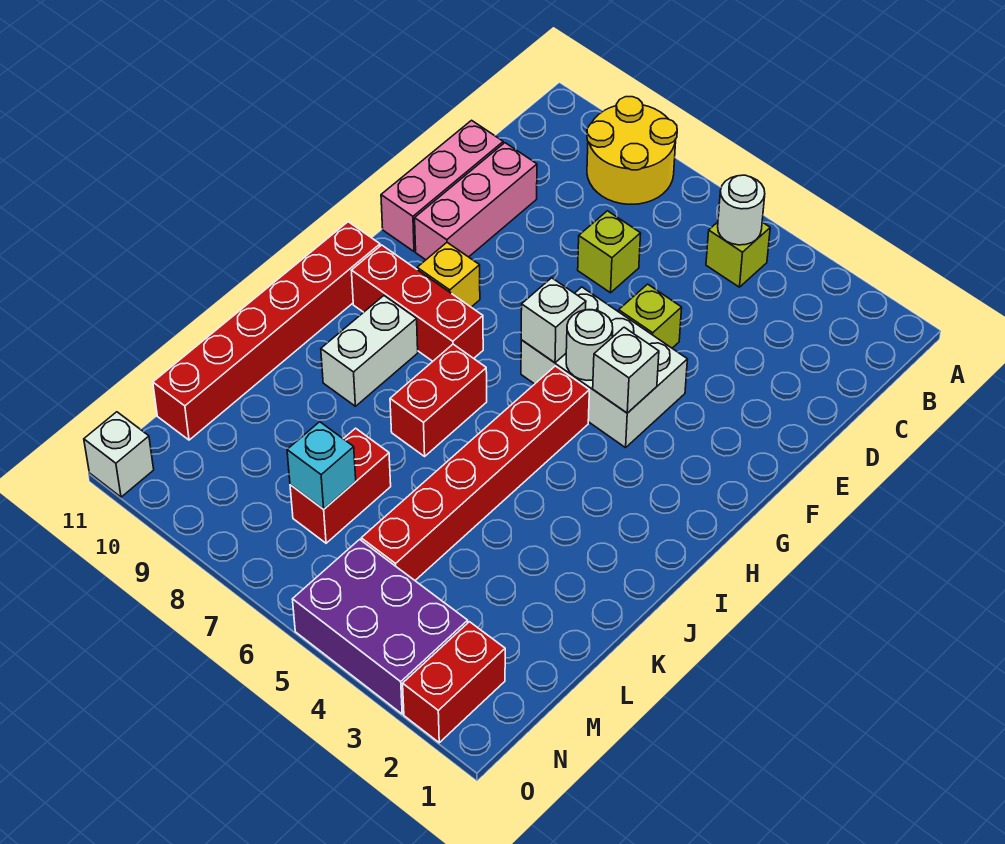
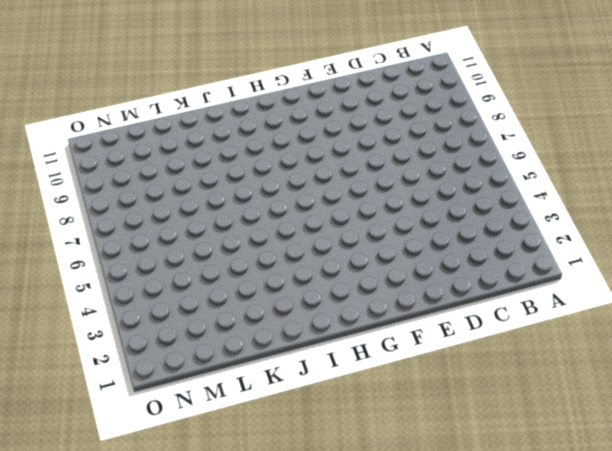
none -> yellow round brick A8:B9 level 1
none -> lime brick B5 level 1
none -> lime brick D7 level 1

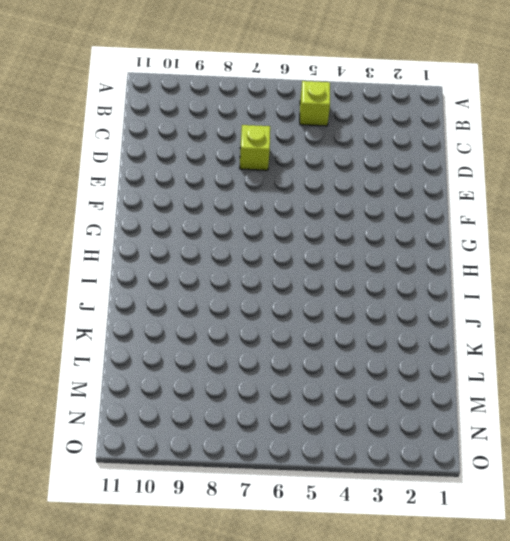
none -> yellow round brick A8:B9 level 1
none -> pink brick D10:F10 level 1
none -> pink brick D11:F11 level 1

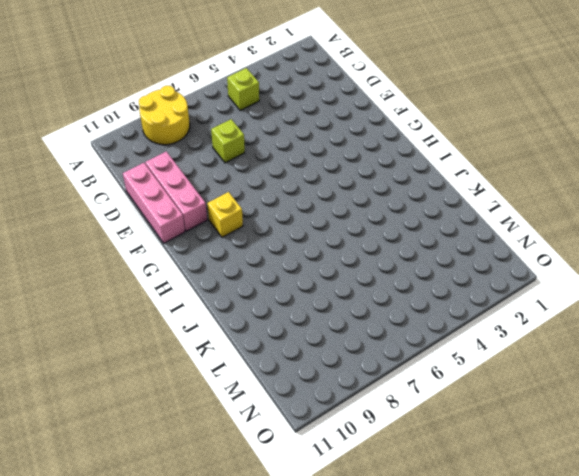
none -> lime brick E5 level 1
none -> white brick F4:G6 level 1
none -> red brick H5:M5 level 1

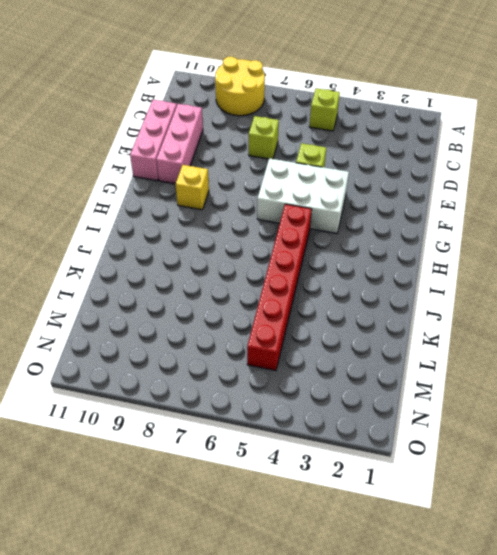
none -> red brick H8:H10 level 1
none -> red brick H11:M11 level 1
none -> red brick I7:J7 level 1

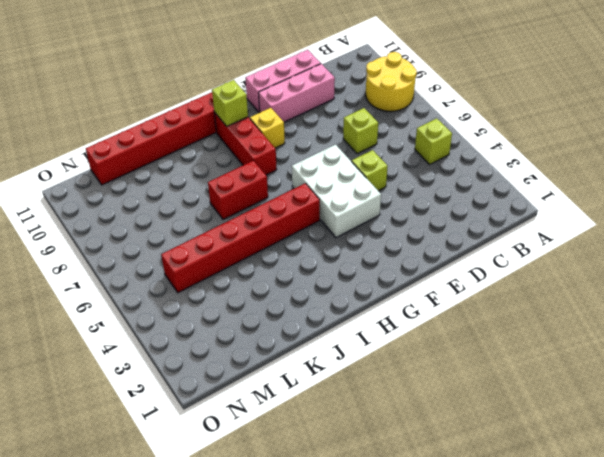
lime brick H10 level 2 -> none
none -> white brick I9:J9 level 1
none -> red brick L7:M7 level 1
none -> red brick N2:O2 level 1

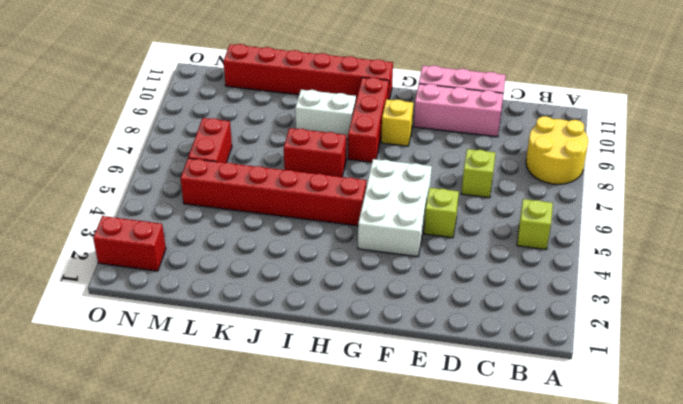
red brick M6:M7 level 1 -> red brick L7:M7 level 1
none -> purple brick N3:O5 level 1
none -> white brick O11 level 1
none -> white round brick B5 level 2

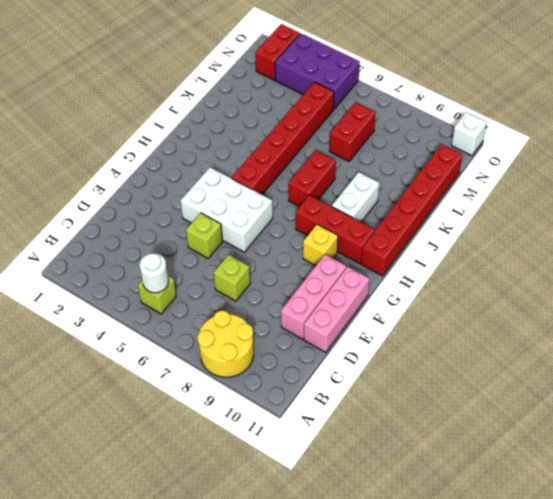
none -> white brick G4 level 2
none -> white round brick G5 level 2
none -> white brick G6 level 2

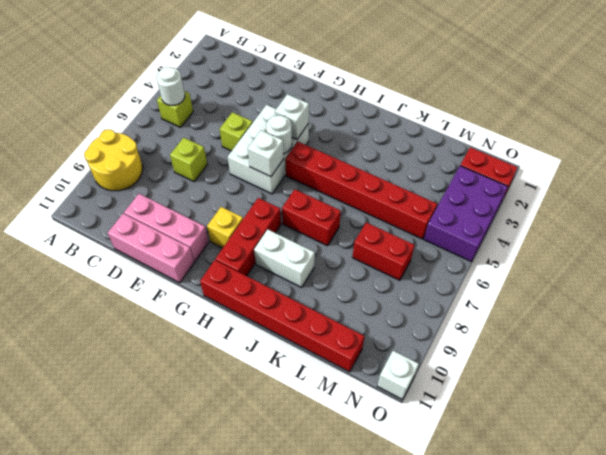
none -> cyan brick M7 level 2

